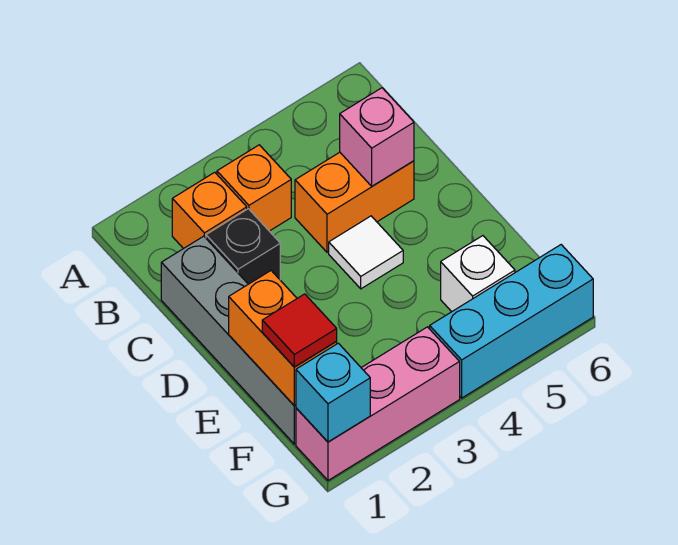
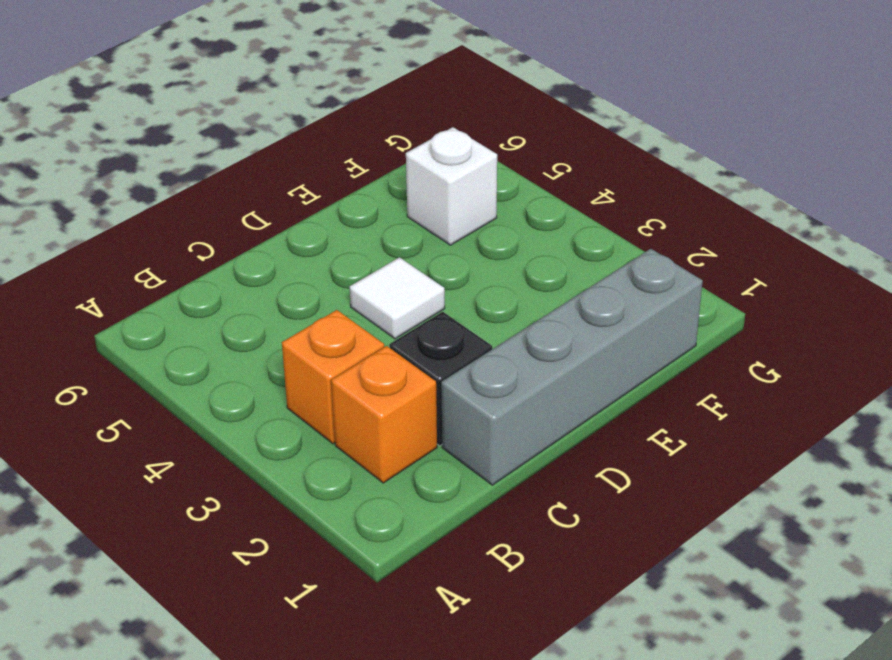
none -> orange brick C4:C5 level 1
none -> pink brick G1:G3 level 1
none -> cyan brick G4:G6 level 1

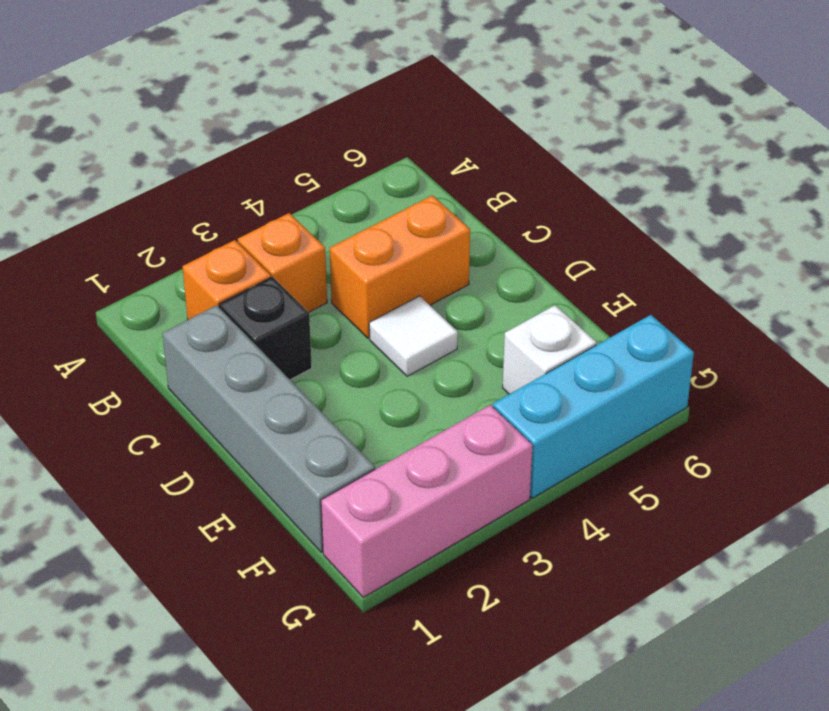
none -> pink brick C5 level 2
none -> orange brick E1:F1 level 2
none -> cyan brick G1 level 2

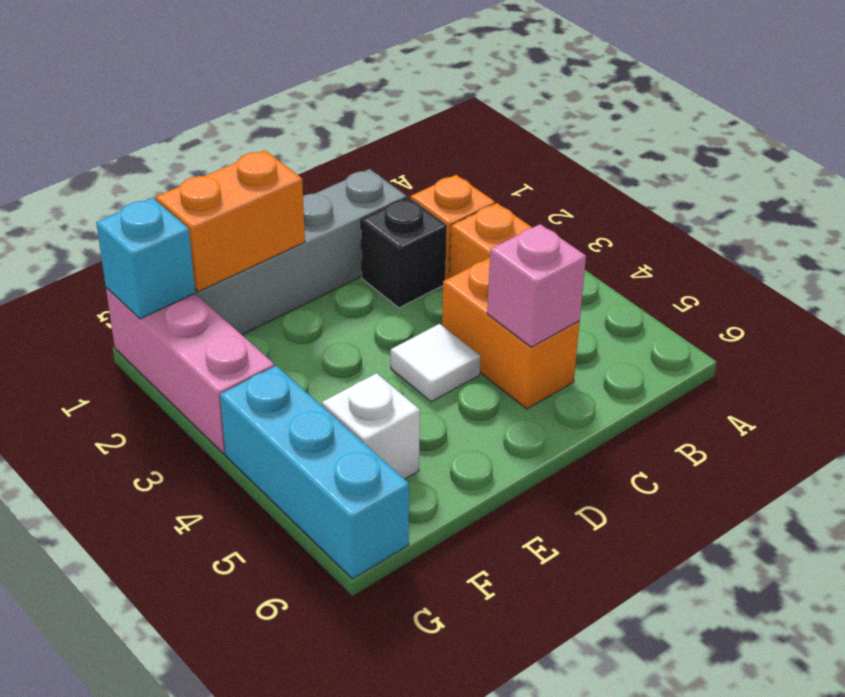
none -> red tile F1 level 3

